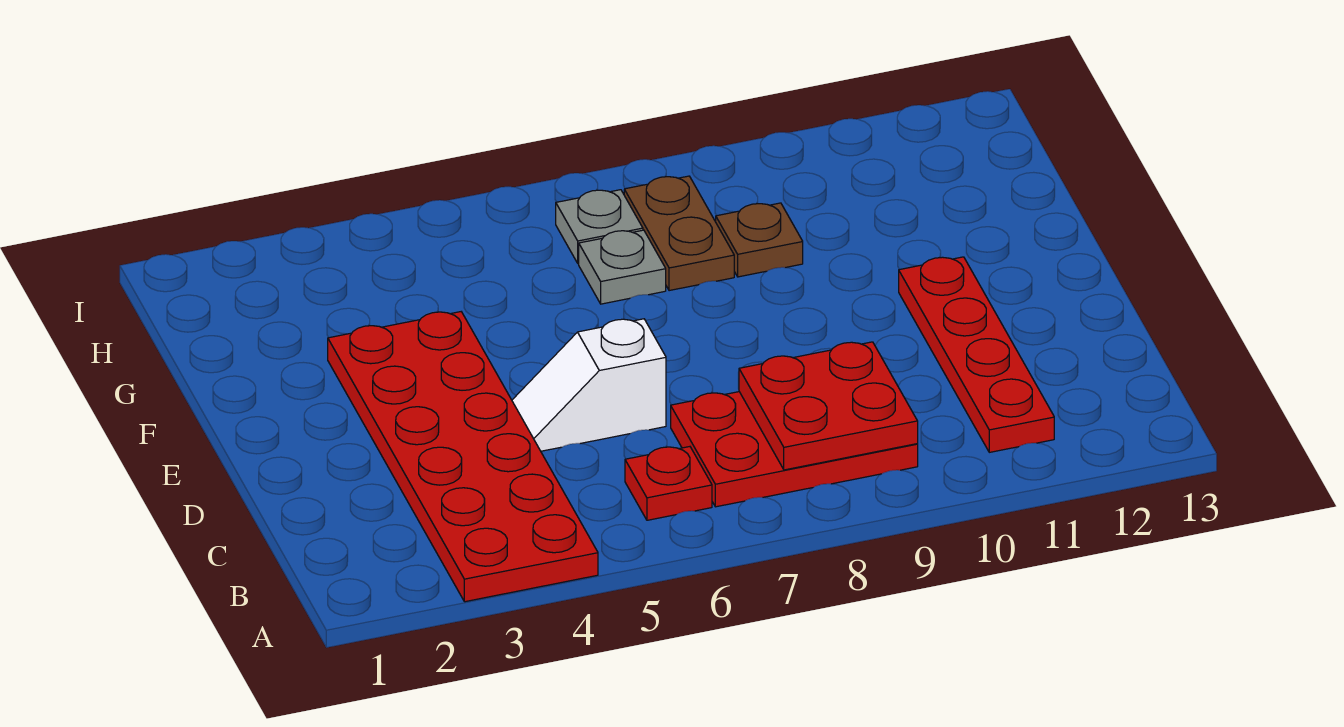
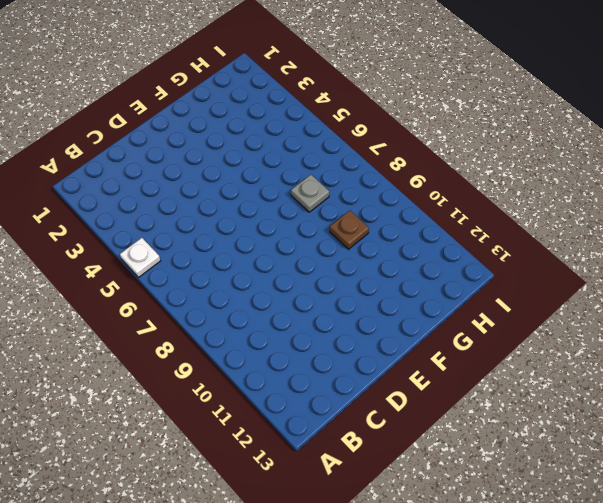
white plate A5 level 1 -> none
none -> red plate A3:F4 level 1
none -> red plate B6 level 1

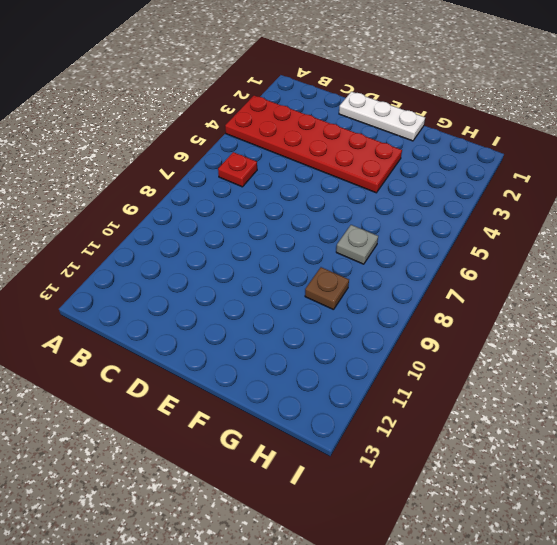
white plate D1:F1 level 1 -> none
none -> red plate B7:C9 level 1
none -> red plate B11:E11 level 1

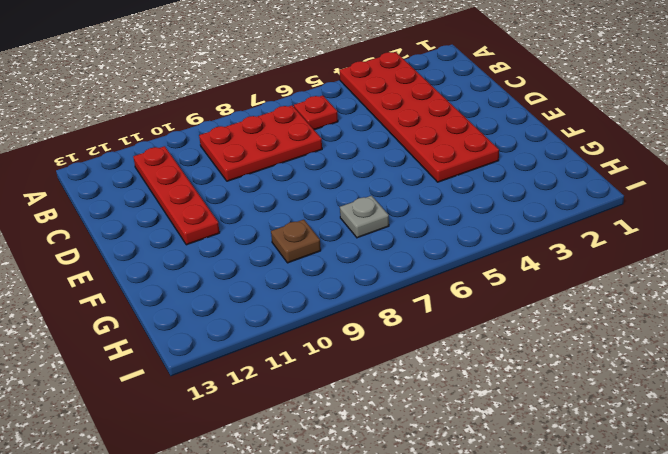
none -> white slope D5:D6 level 1 top 6
none -> brown plate G8:H8 level 1

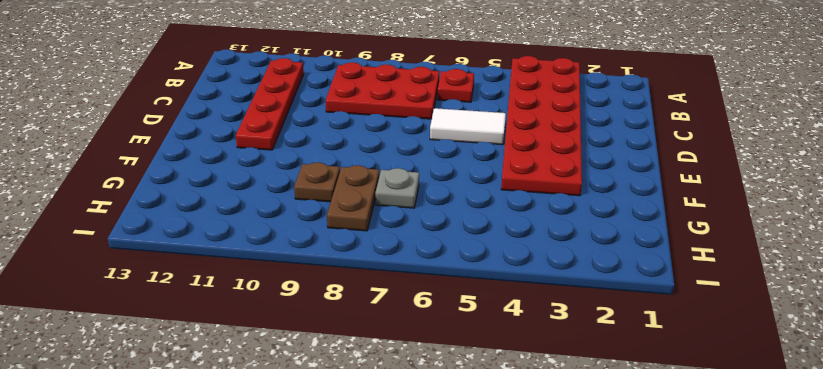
white tile D5:D6 level 1 -> white slope D5:D6 level 1 top 6
none -> grey plate H7 level 1
none -> red plate B8:C9 level 2

